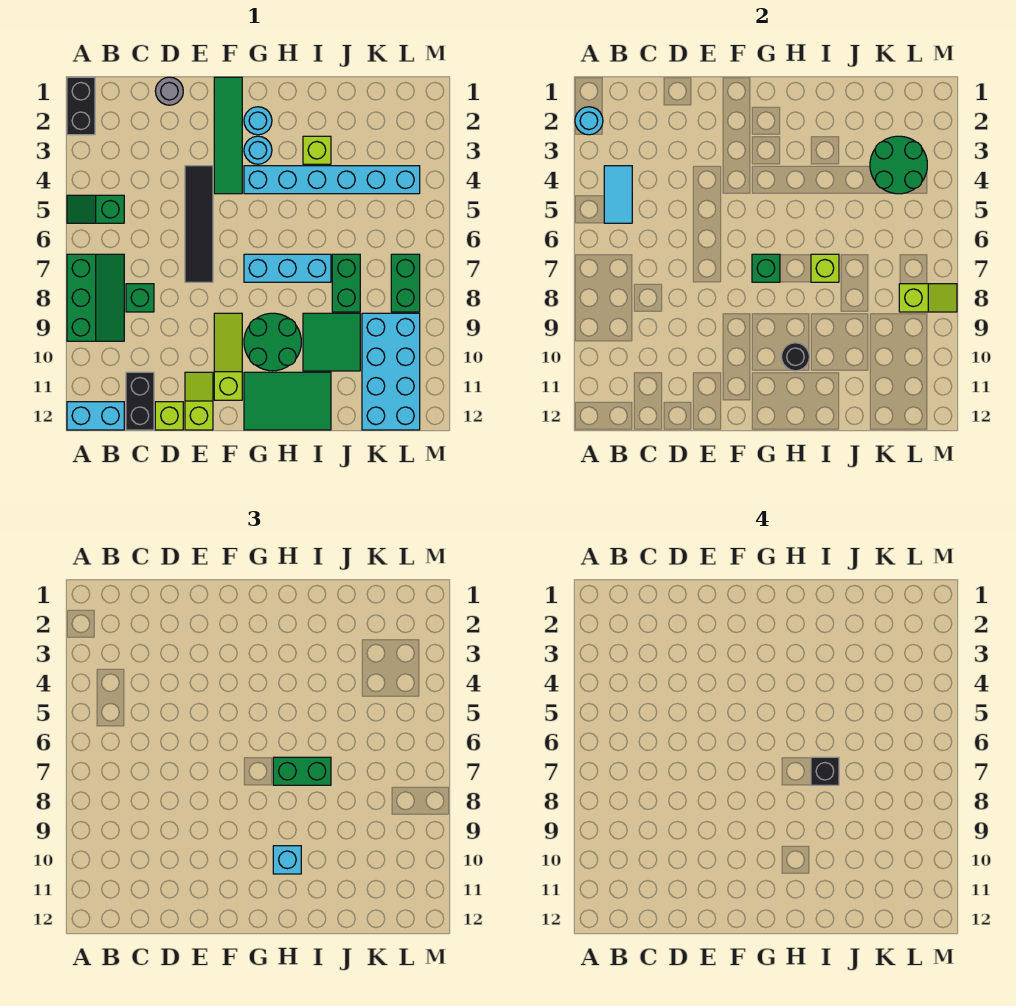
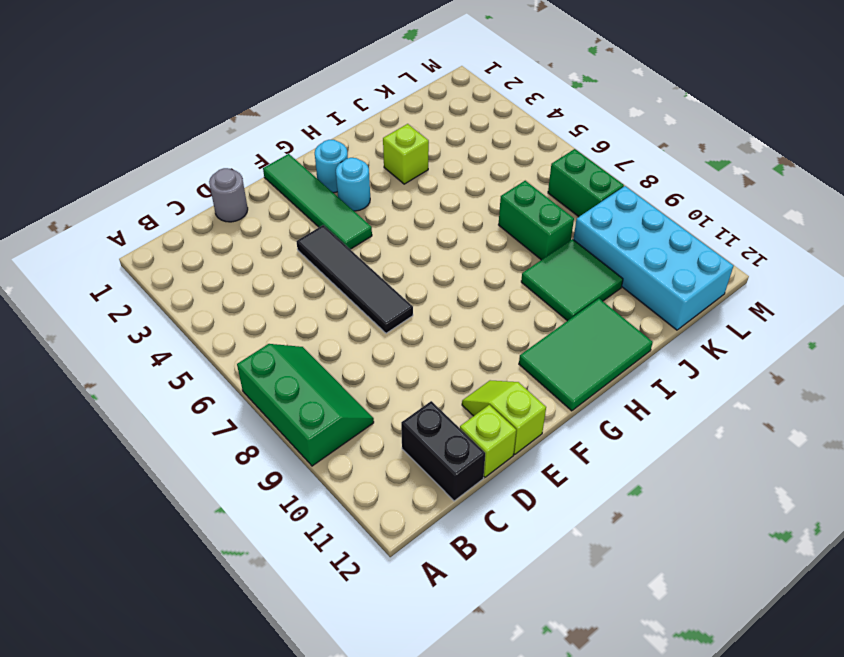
none -> black brick A1:A2 level 1
none -> green slope A5:B5 level 1 top B
none -> cyan brick A12:B12 level 1
none -> green brick C8 level 1

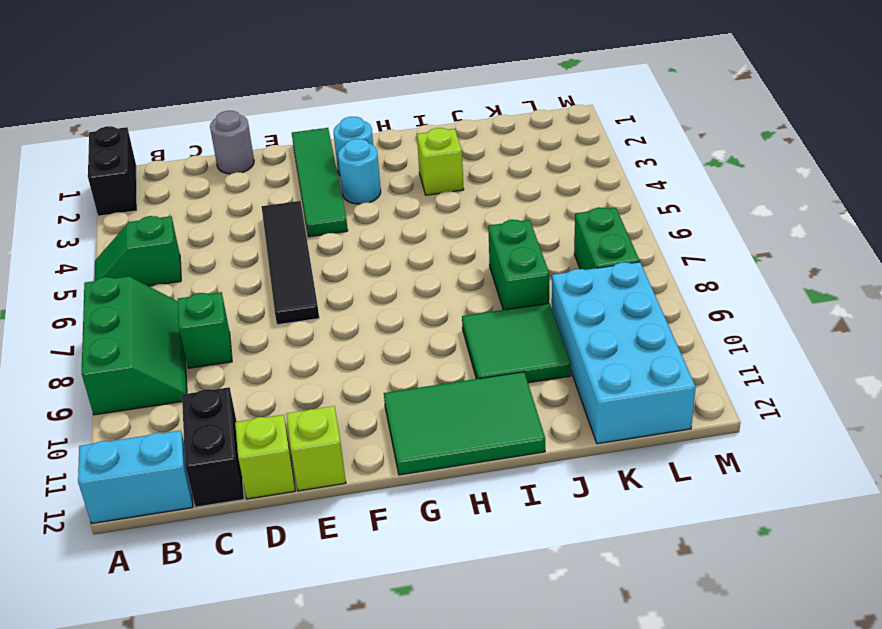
none -> lime slope F9:F11 level 1 top 11
none -> cyan brick G4:L4 level 1
none -> cyan brick G7:I7 level 1
none -> green round brick G9:H10 level 1

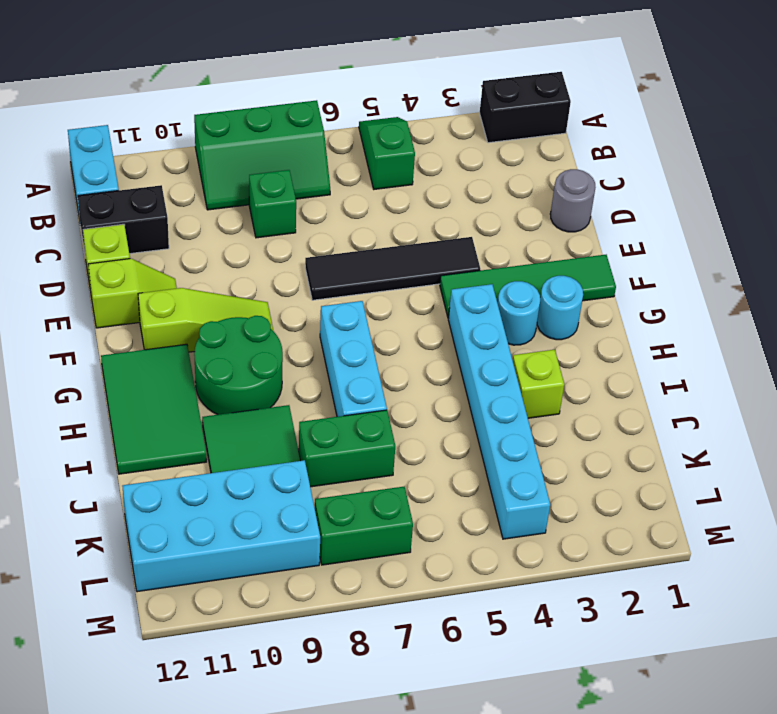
none -> cyan round brick A2 level 2
none -> cyan tile B4:B5 level 2
none -> green brick G7 level 2
none -> black round brick H10 level 2

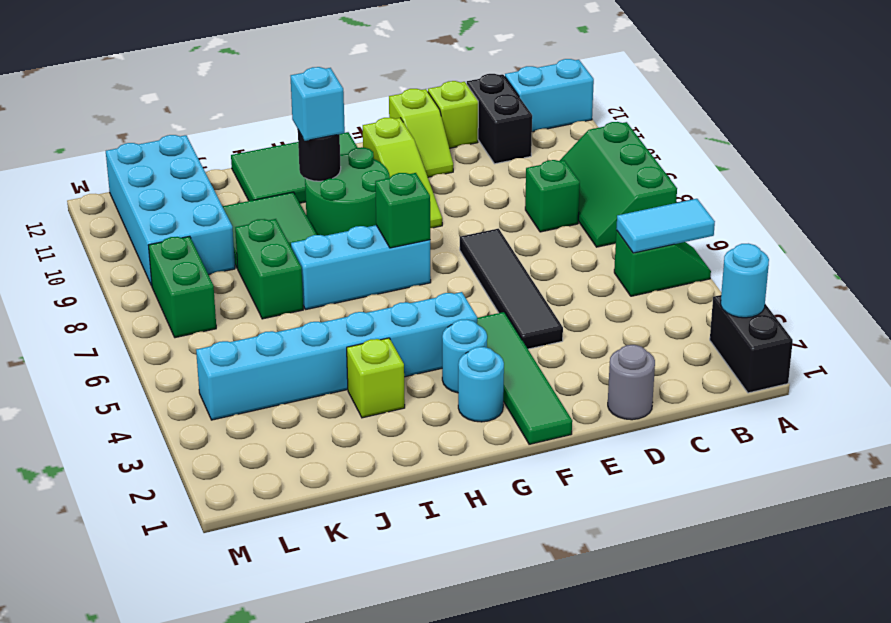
cyan tile A5:B5 level 2 -> cyan tile B4:B5 level 2
none -> lime brick I7 level 2
none -> green round brick K3:L4 level 2
none -> lime slope L8:M8 level 2 top L
none -> green brick H7:I7 level 3

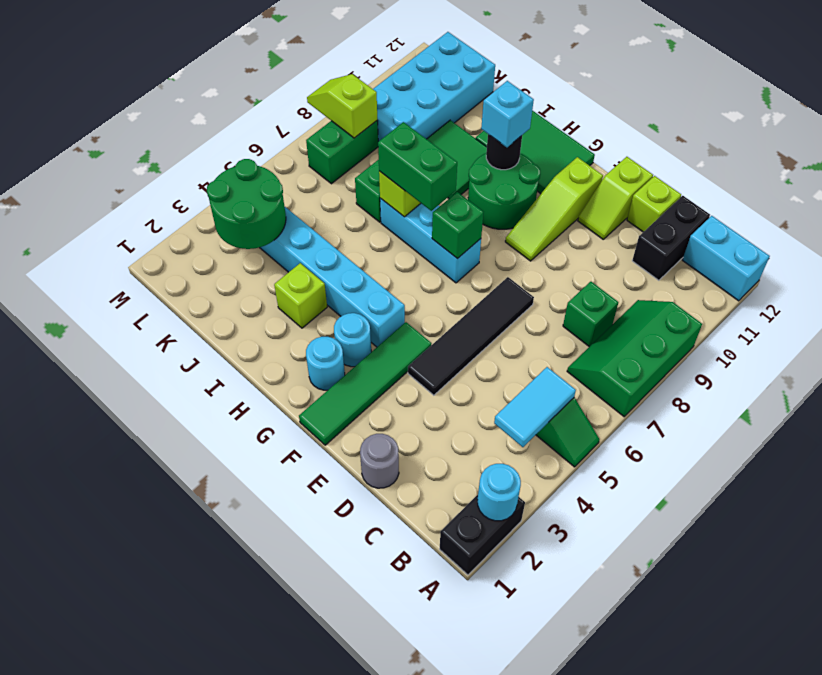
none -> black brick I7 level 4

